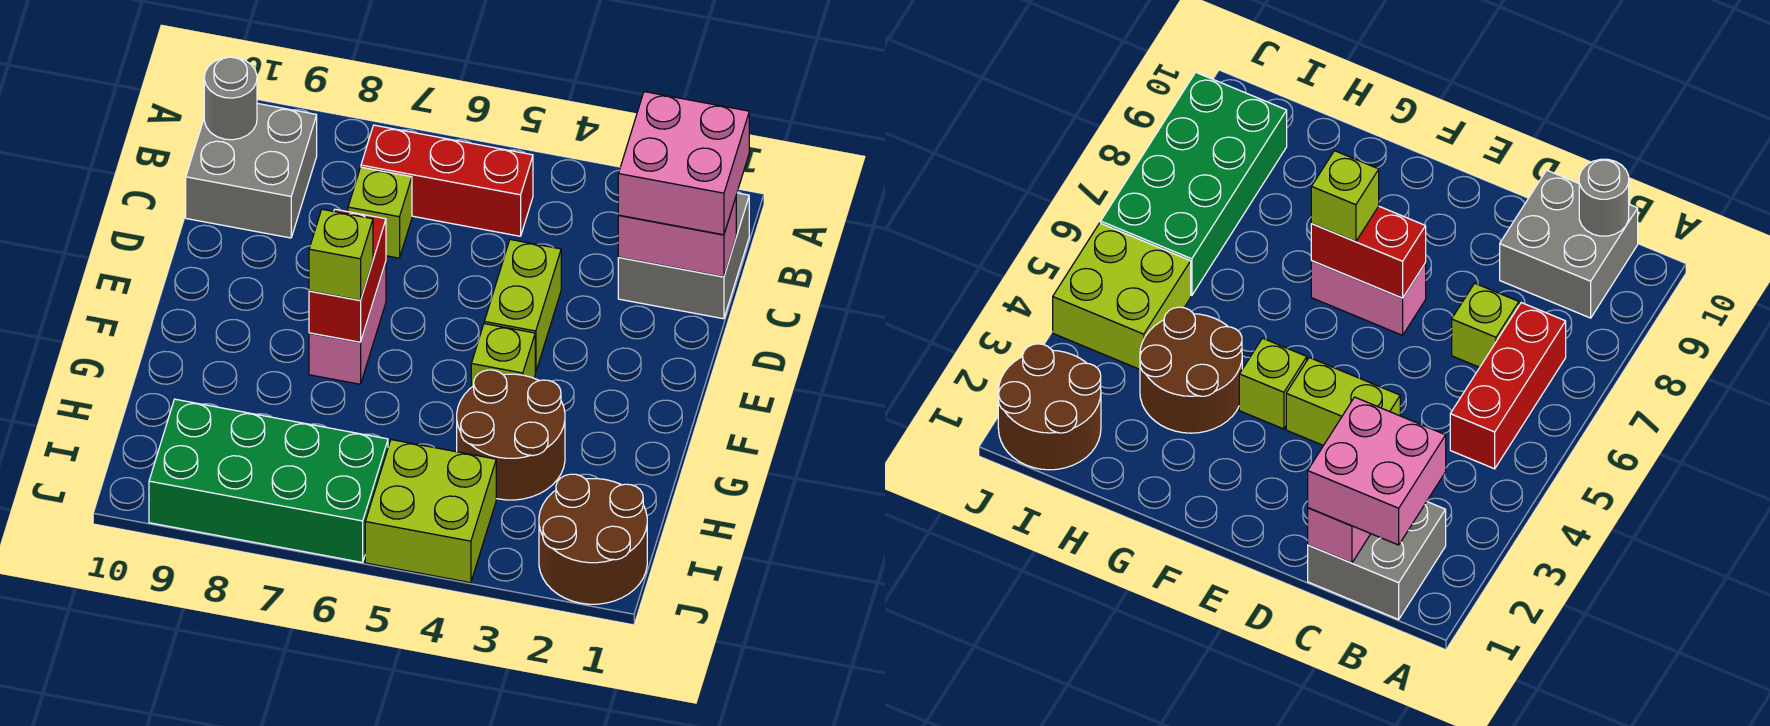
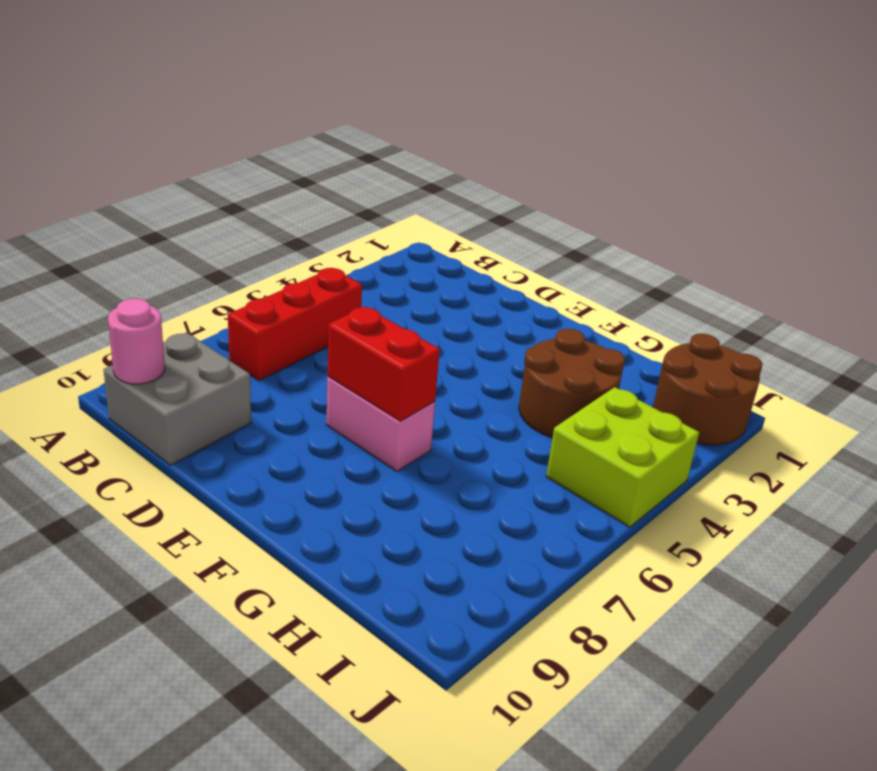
pink round brick B10 level 2 -> grey round brick B10 level 2
none -> grey brick B1:C2 level 1
none -> lime brick C7 level 1
none -> lime brick D4:E4 level 1

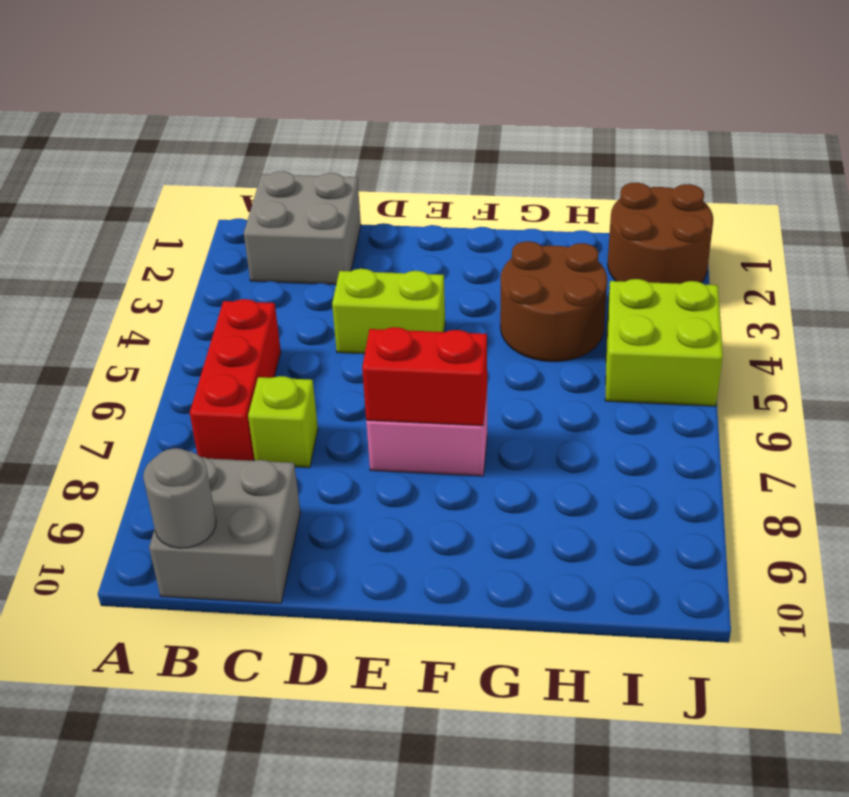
none -> lime brick F4 level 1
none -> green brick I6:J9 level 1
none -> pink brick C1:C2 level 2

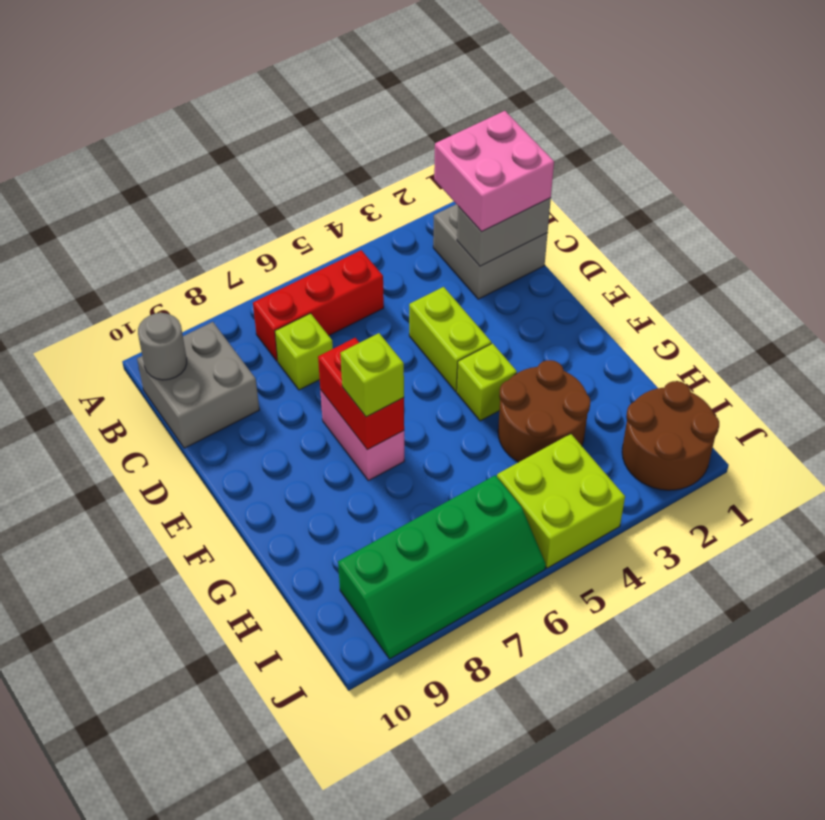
grey brick C1:C2 level 2 -> pink brick C1:C2 level 2
green slope I6:J9 level 1 top I -> green brick I6:J9 level 1

